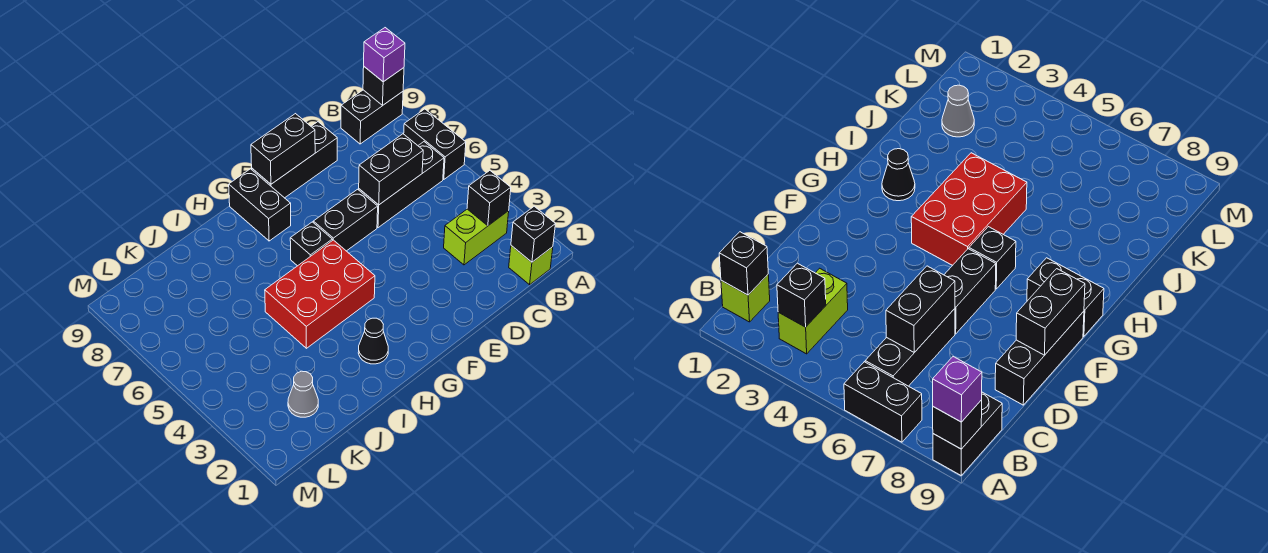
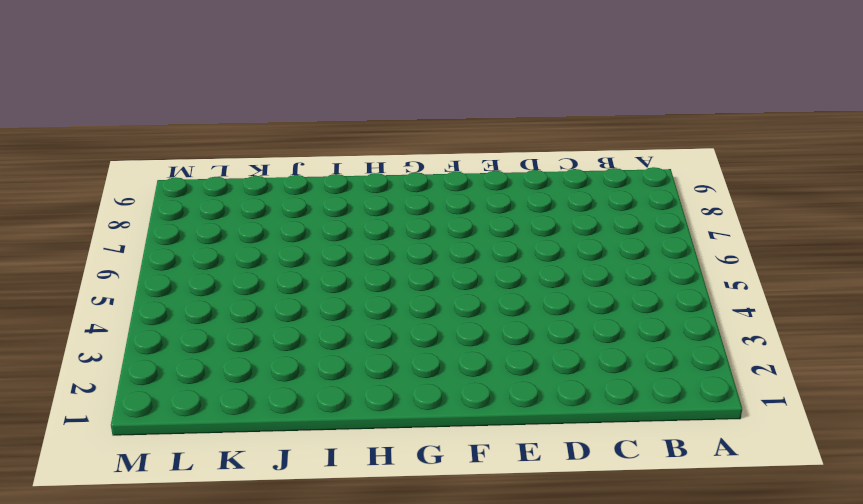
none -> black brick A6:A7 level 1
none -> black brick A9:B9 level 1
none -> lime brick B1 level 1

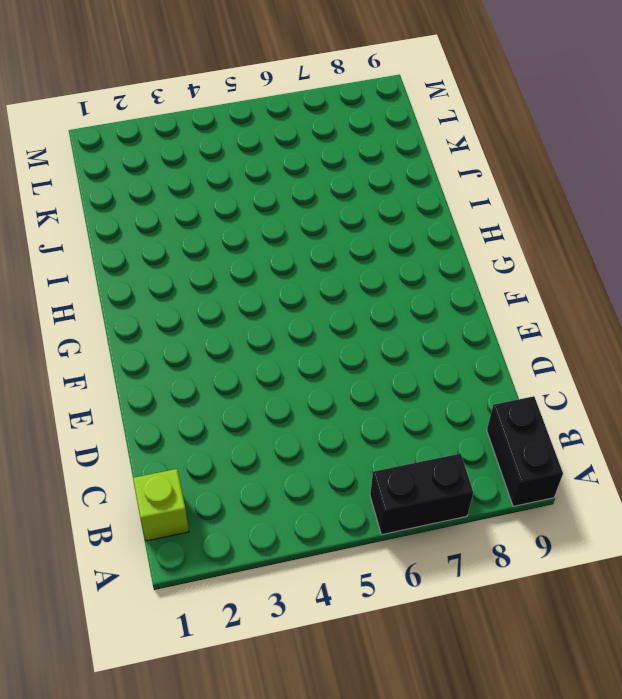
none -> lime brick B3:C3 level 1
none -> black brick B6:D6 level 1
none -> black brick D9:F9 level 1

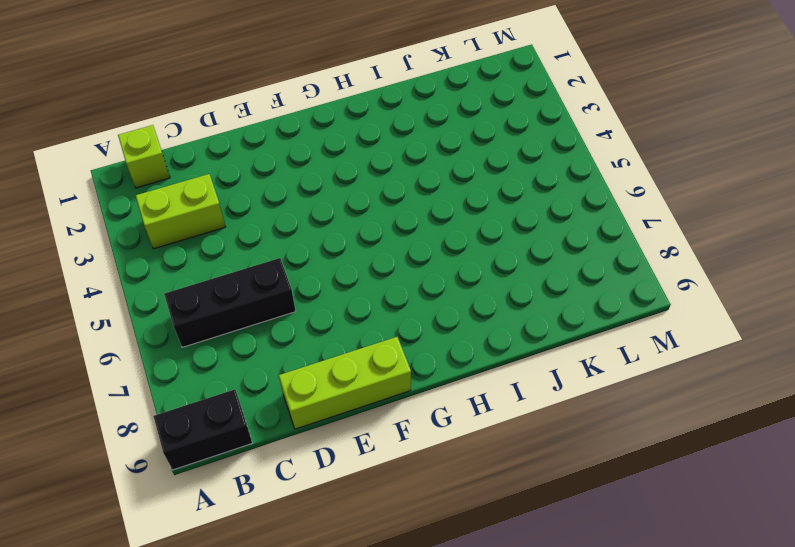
lime brick D9:F9 level 1 -> black brick D9:F9 level 1
none -> black brick A6:A7 level 1
none -> black brick E6:F6 level 1
none -> red brick G4:I5 level 1

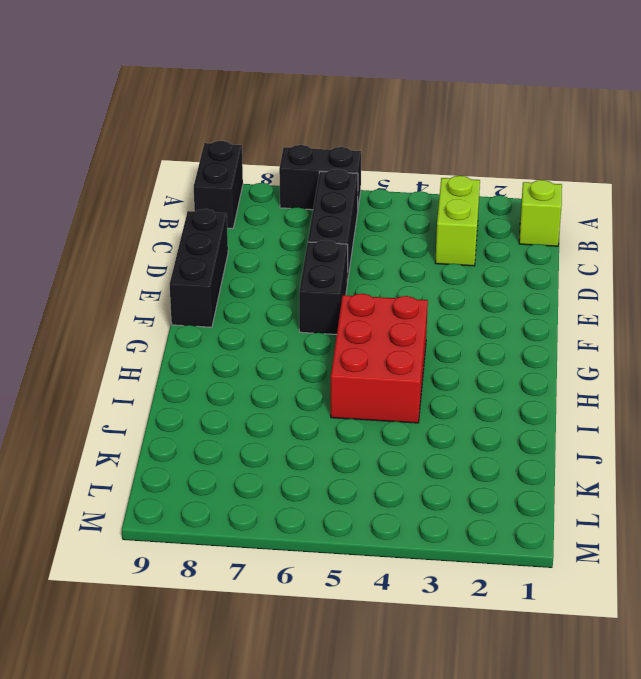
none -> black brick G6 level 1
none -> black brick G8:G9 level 1
none -> black cone H2 level 1

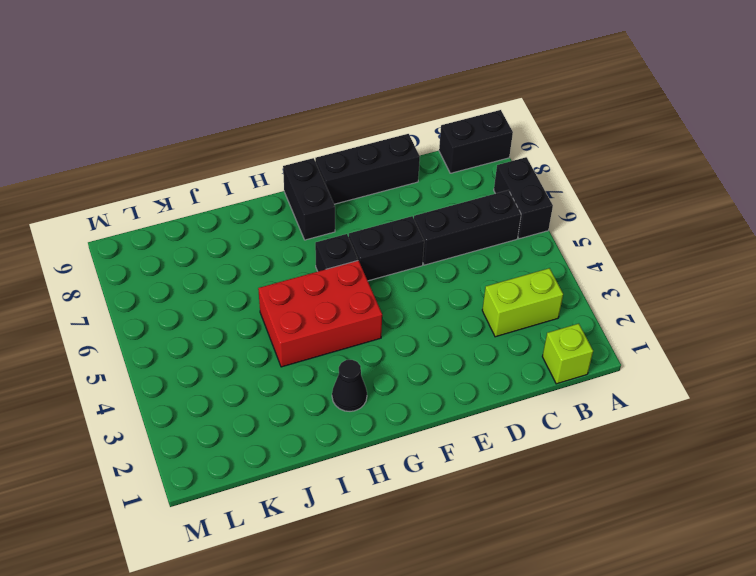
none -> grey cone K2 level 1
none -> black brick A9 level 2
none -> black brick B1 level 2

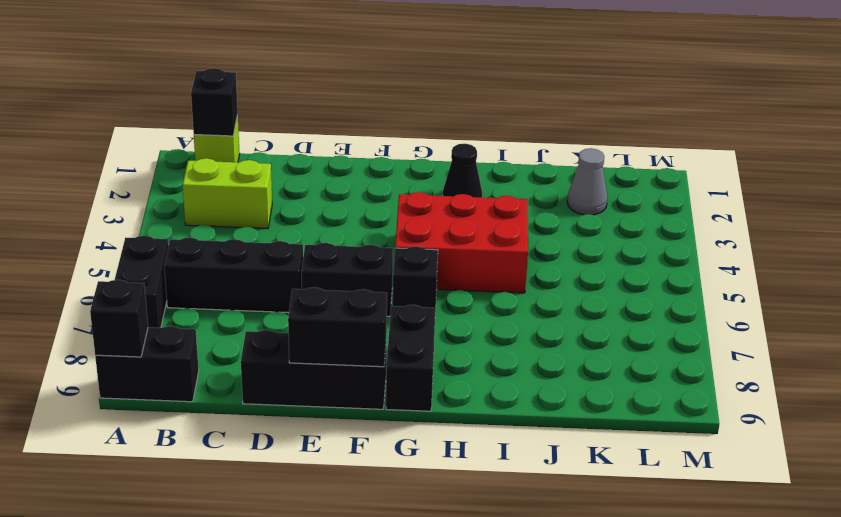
none -> black brick B3 level 2
none -> black brick C6:D6 level 2
none -> purple brick A9 level 3

